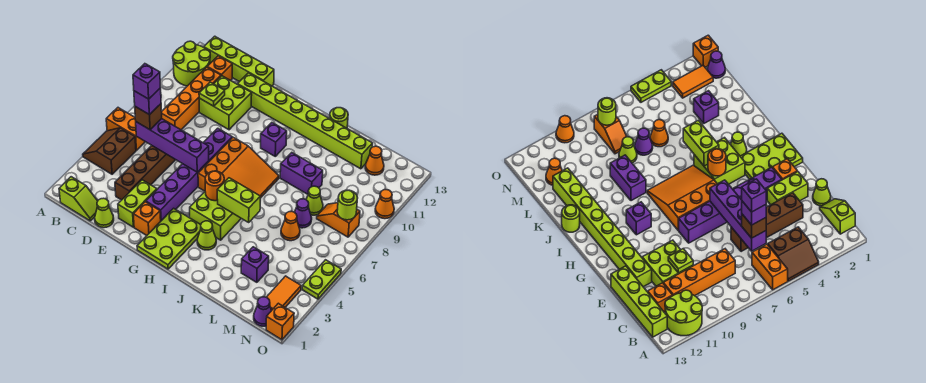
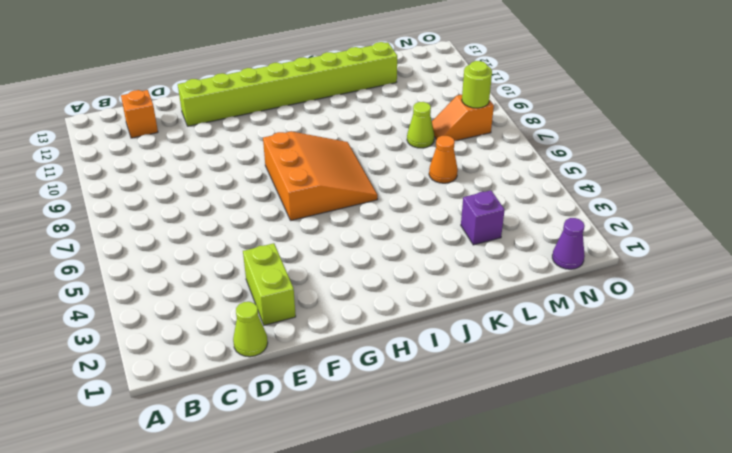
none -> brown slope A4:B5 level 1 top B
none -> orange brick A6:B6 level 1
none -> lime round brick A11:B12 level 1
none -> lime slope B1:C1 level 1 top B

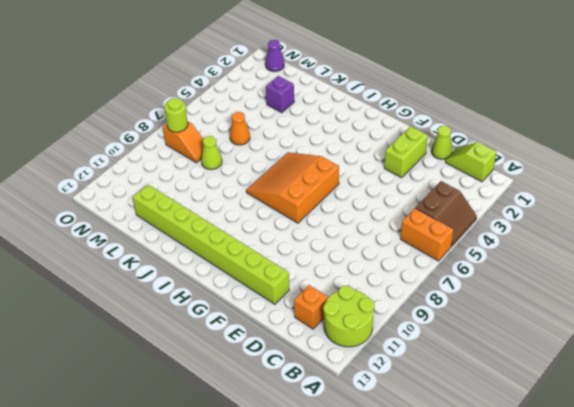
none -> lime brick B13:E13 level 1
none -> orange brick C8:C11 level 1
none -> brown brick D3:D6 level 1
none -> lime brick D10:E11 level 1

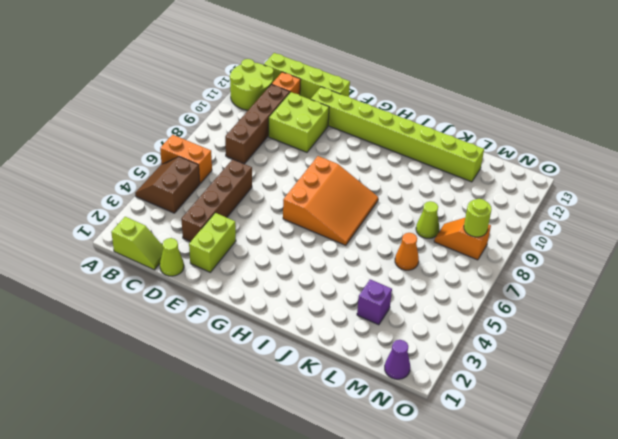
brown brick C8:C11 level 1 -> orange brick C8:C11 level 1
none -> orange brick F2 level 1
none -> purple brick F3:F8 level 1
none -> lime plate G1:H3 level 1
none -> lime brick H4:I5 level 1

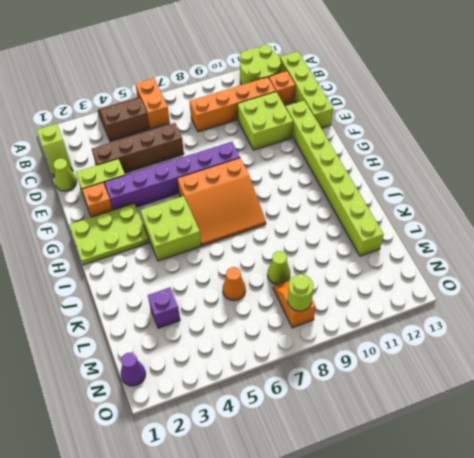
none -> purple brick H10 level 1
none -> lime cone I3 level 1
none -> purple brick J9:K9 level 1
none -> lime round brick J13 level 1

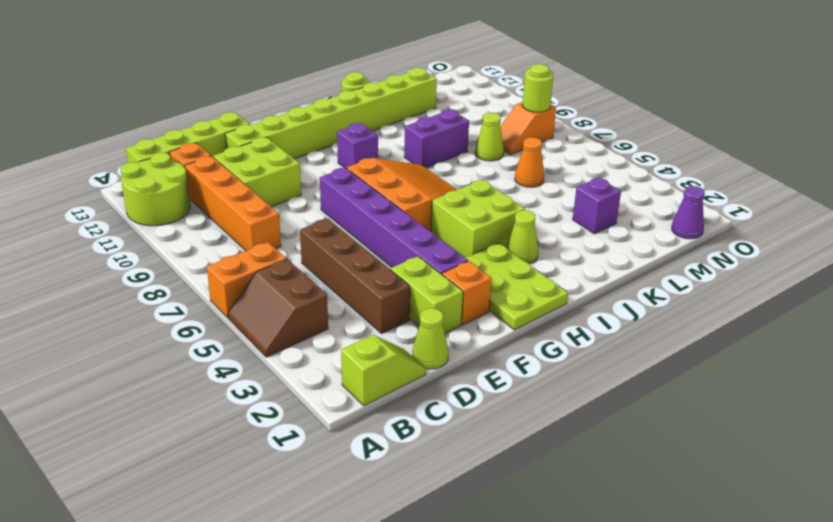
none -> purple cone L7 level 1
none -> orange cone M12 level 1
none -> orange tile N2:N3 level 1
none -> orange brick O1 level 1

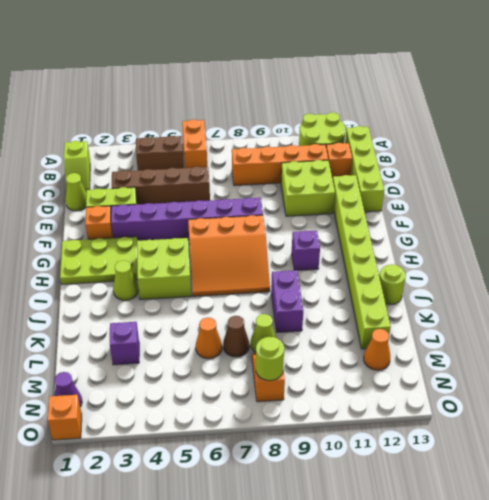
brown cone L7 level 1 -> purple cone L7 level 1
none -> orange tile N2:N3 level 1
none -> lime plate O4:O5 level 1
none -> orange cone O10 level 1
none -> purple brick C6:F6 level 2

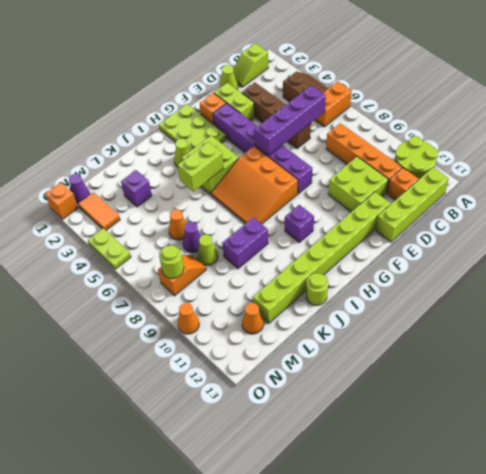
none -> lime plate D10 level 2
none -> orange round brick H5 level 2
none -> brown brick C6 level 3
none -> purple brick C6 level 4

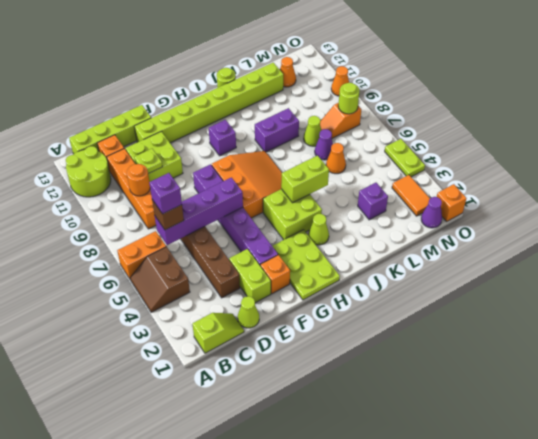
orange round brick C9 level 2 -> orange round brick H5 level 2
none -> purple brick C6 level 5

